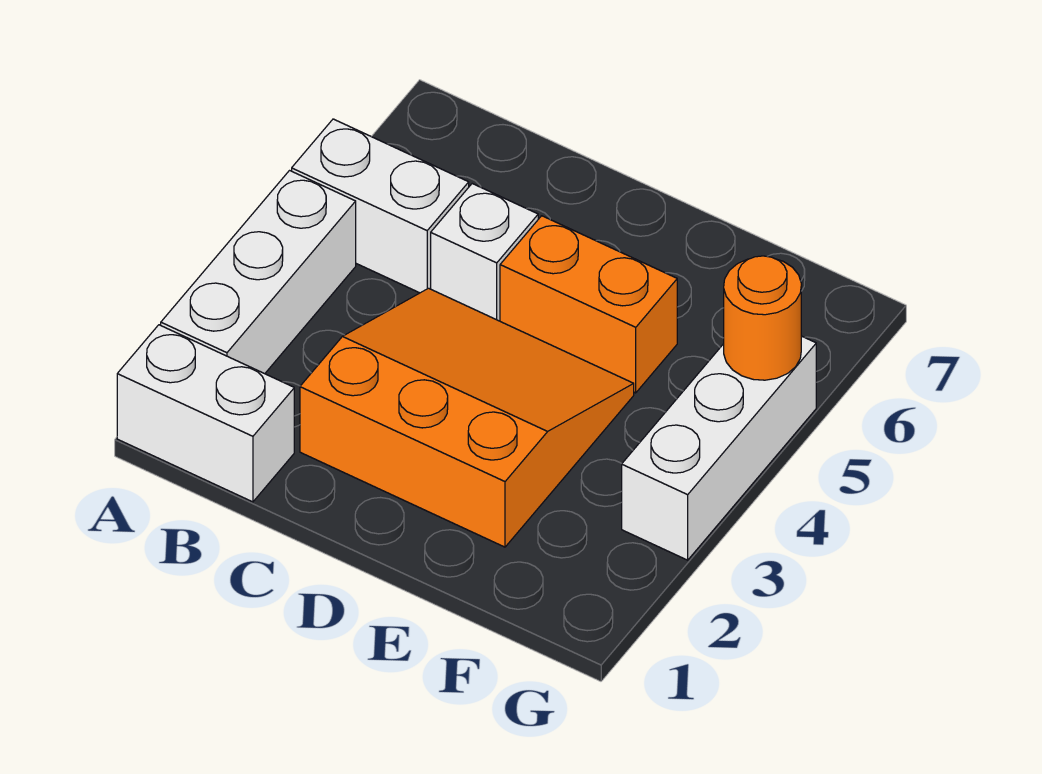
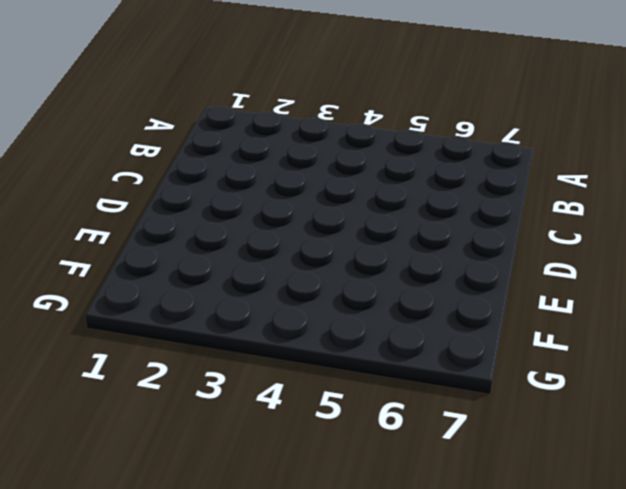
none -> white brick A1:B1 level 1
none -> white brick A2:A4 level 1

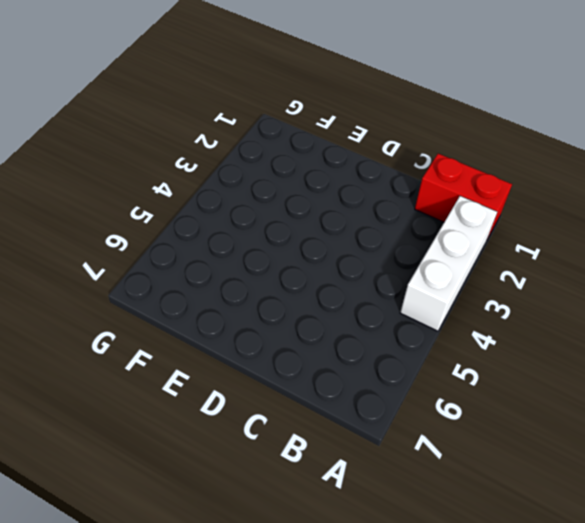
red brick A1:B1 level 1 -> white brick A1:B1 level 1
none -> white brick A5:B5 level 1
none -> orange slope C2:E4 level 1 top 2

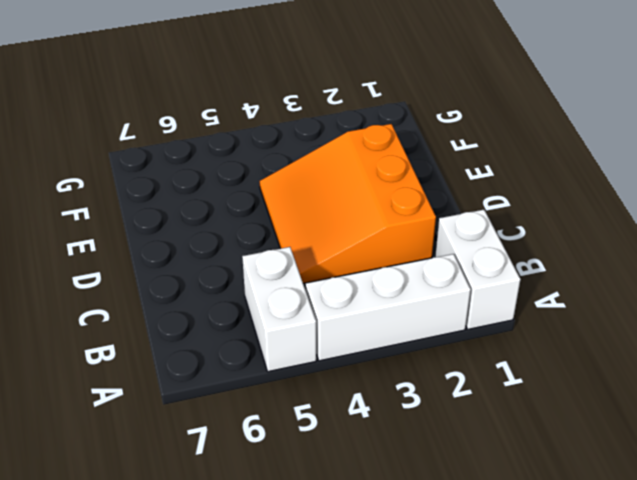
none -> white brick C5 level 1
none -> orange brick D5:E5 level 1

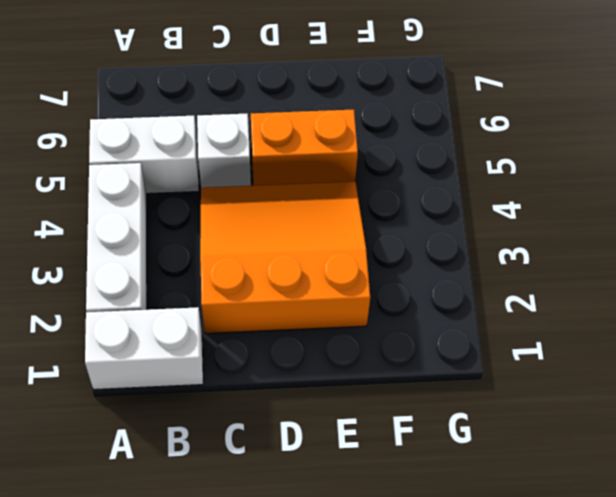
none -> white brick G3:G5 level 1
none -> orange round brick G5 level 2

